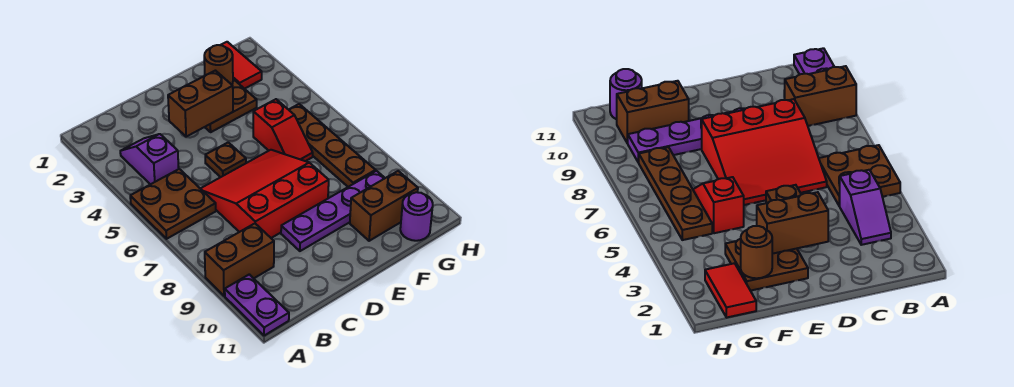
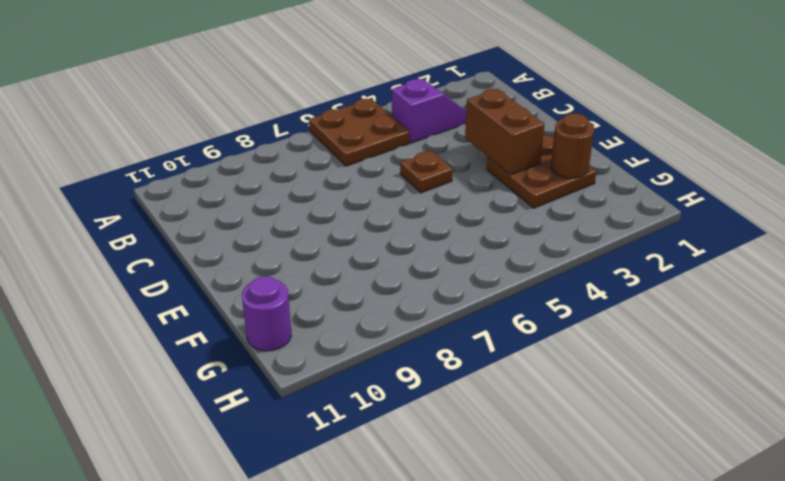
none -> brown brick A9:B9 level 1
none -> purple plate A10:A11 level 1
none -> red slope C6:E8 level 1 top 8

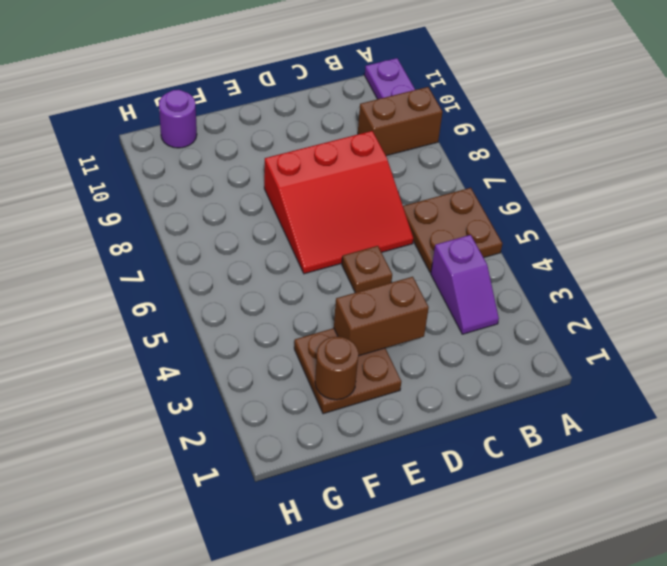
none -> purple plate D9:G9 level 1
none -> red slope F5:F6 level 1 top 5
none -> brown brick F10:G10 level 1

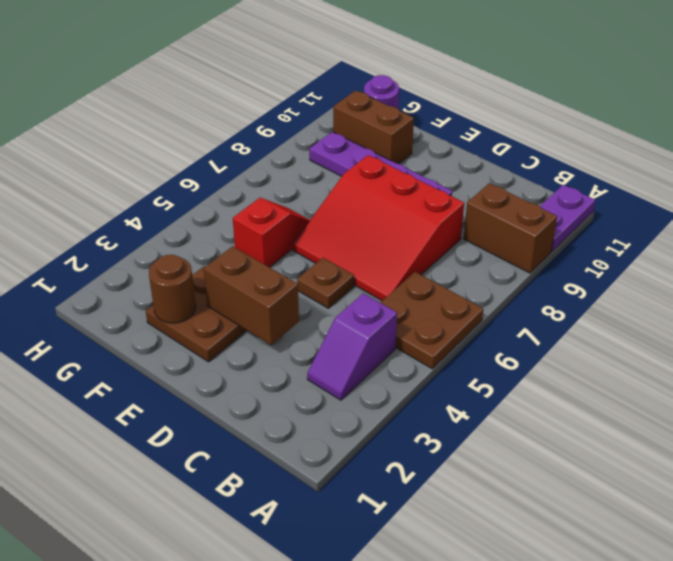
none -> red tile G1:G2 level 1
none -> brown plate G5:G8 level 1

